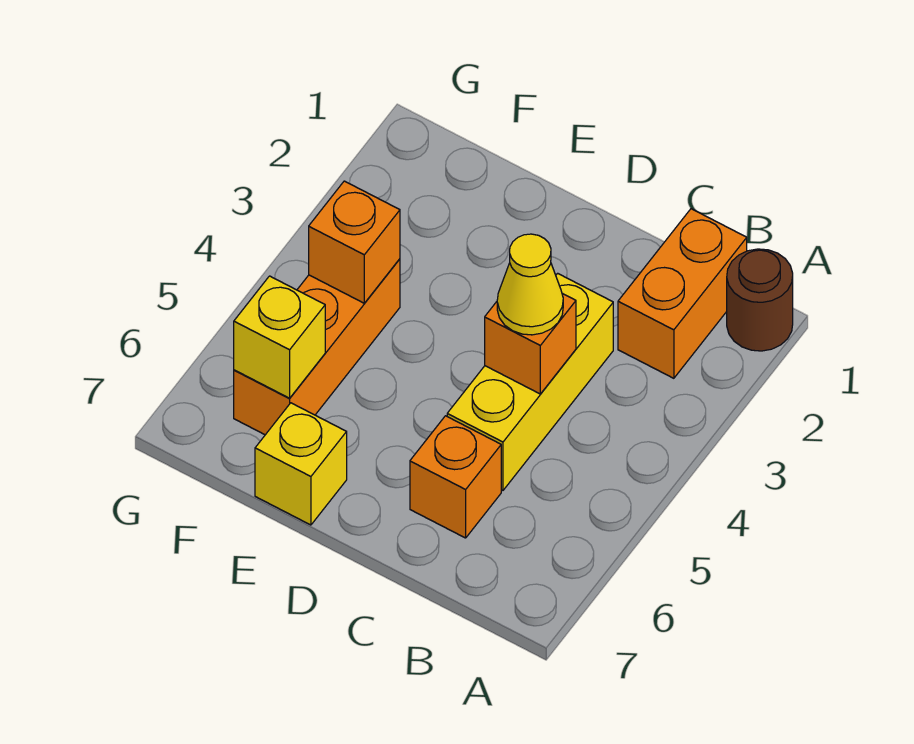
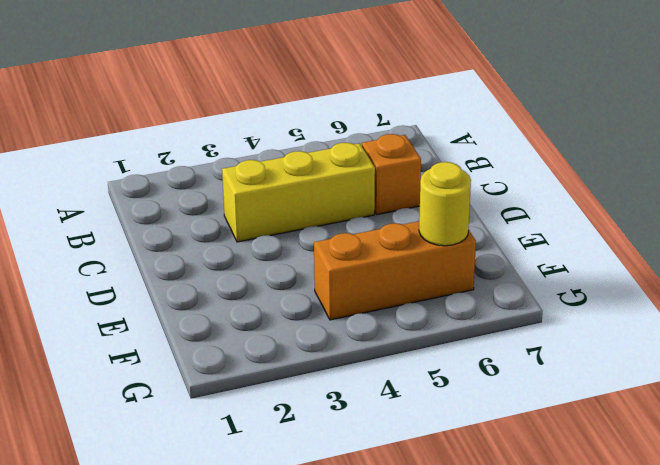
yellow round brick F6 level 2 -> yellow brick F6 level 2
none -> brown round brick A1 level 1
none -> orange brick B1:B2 level 1

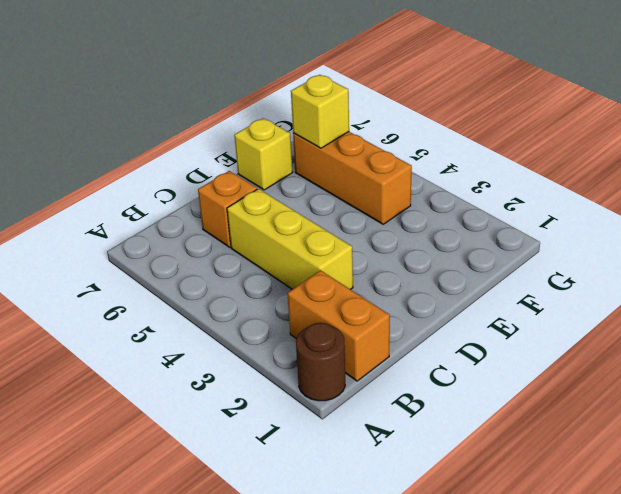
none -> orange brick C4 level 2
none -> orange brick F4 level 2

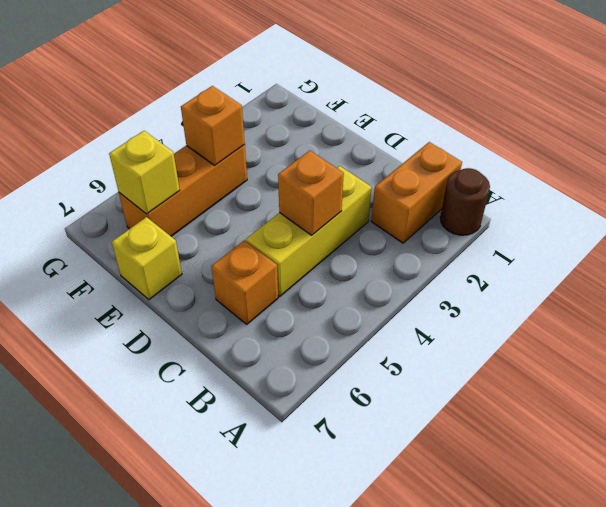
none -> yellow cone C4 level 3

